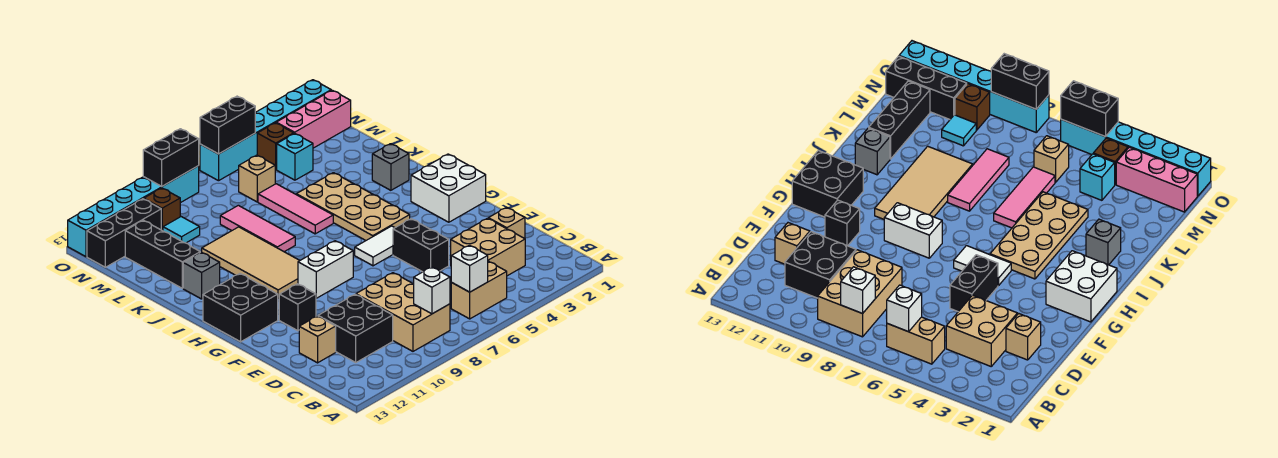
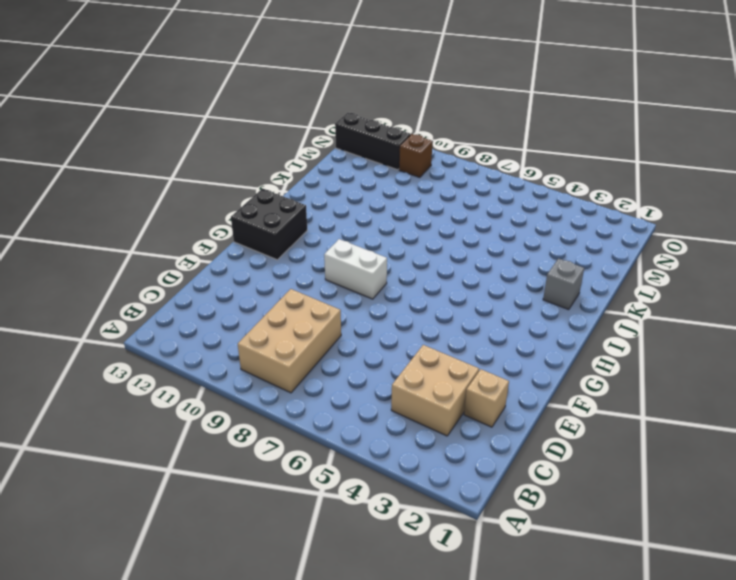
none -> tan brick B5:B6 level 1
none -> black brick C10:D11 level 1
none -> tan brick D12 level 1
none -> black brick E5:F5 level 1

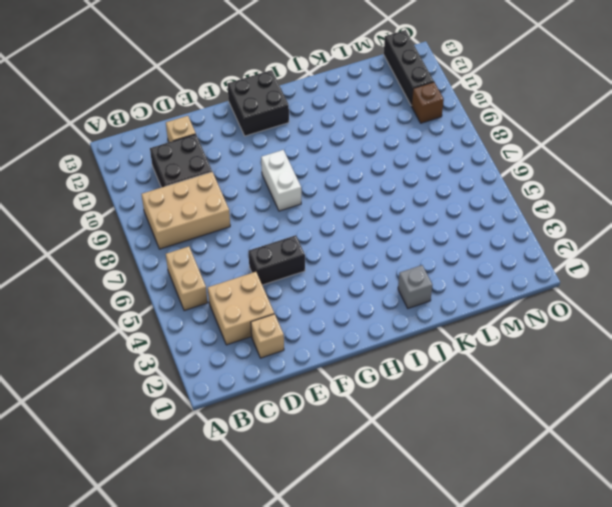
none -> black brick F11 level 1
none -> white brick G1:H2 level 1
none -> white tile G5:G6 level 1
none -> tan plate H4:K5 level 1

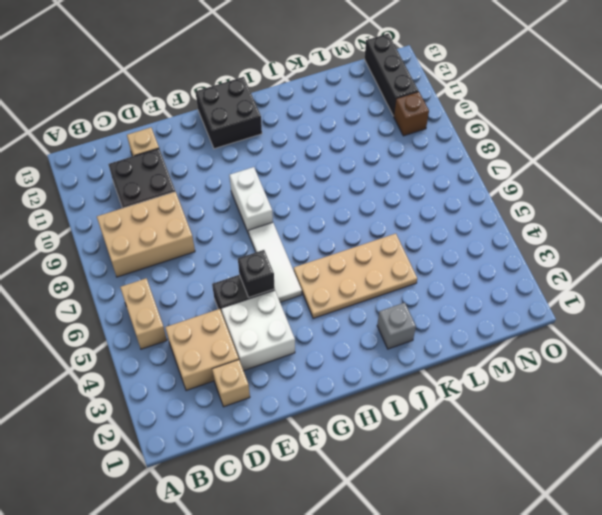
white brick E3:F4 level 1 -> white brick G1:H2 level 1
black brick F5 level 2 -> black brick F11 level 1
white tile G5:G7 level 1 -> white tile G5:G6 level 1
none -> tan tile H9:K10 level 1
none -> pink tile J6:L6 level 1
none -> pink tile J8:L8 level 1
none -> grey brick J12 level 1

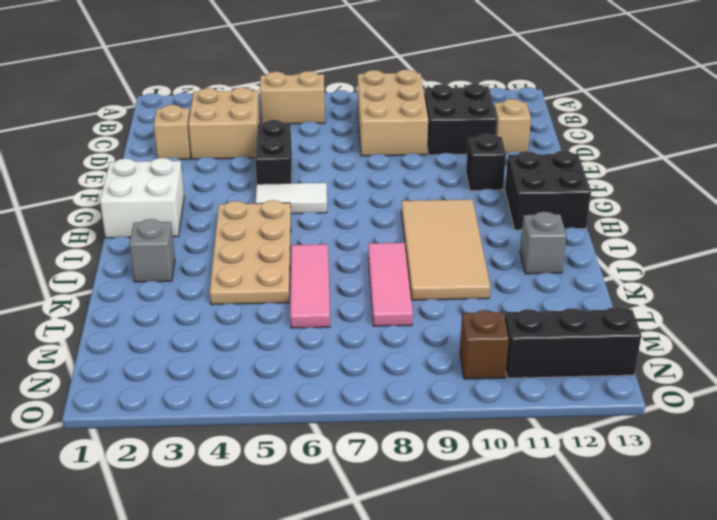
none -> white brick G8:G9 level 1
none -> black brick K12:M12 level 1
none -> cyan brick M4 level 1
none -> tan brick M6 level 1

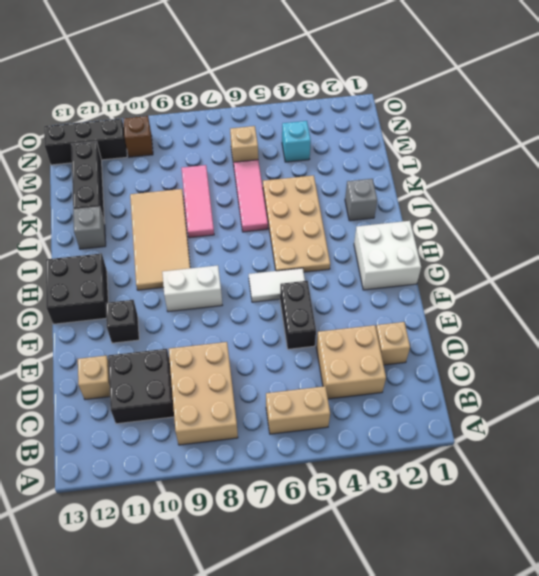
none -> cyan tile M10 level 1
none -> pink brick N1:N3 level 1
none -> brown brick N4 level 1
none -> cyan brick O1:O6 level 1

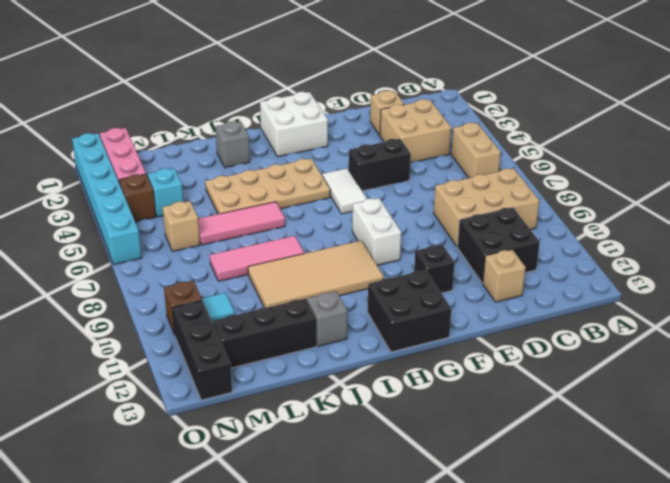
none -> cyan brick O8:O13 level 1
none -> white brick B6 level 2
none -> white brick B8 level 2
none -> black brick O5:O6 level 2

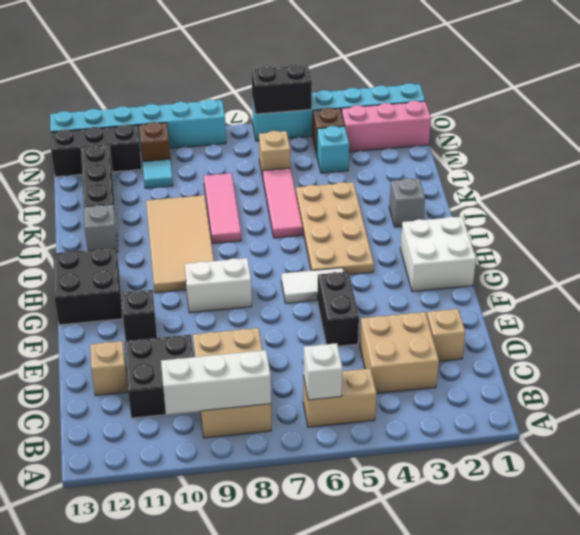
white brick B8:B10 level 2 -> white brick B8 level 2
none -> black brick O8:O9 level 2

